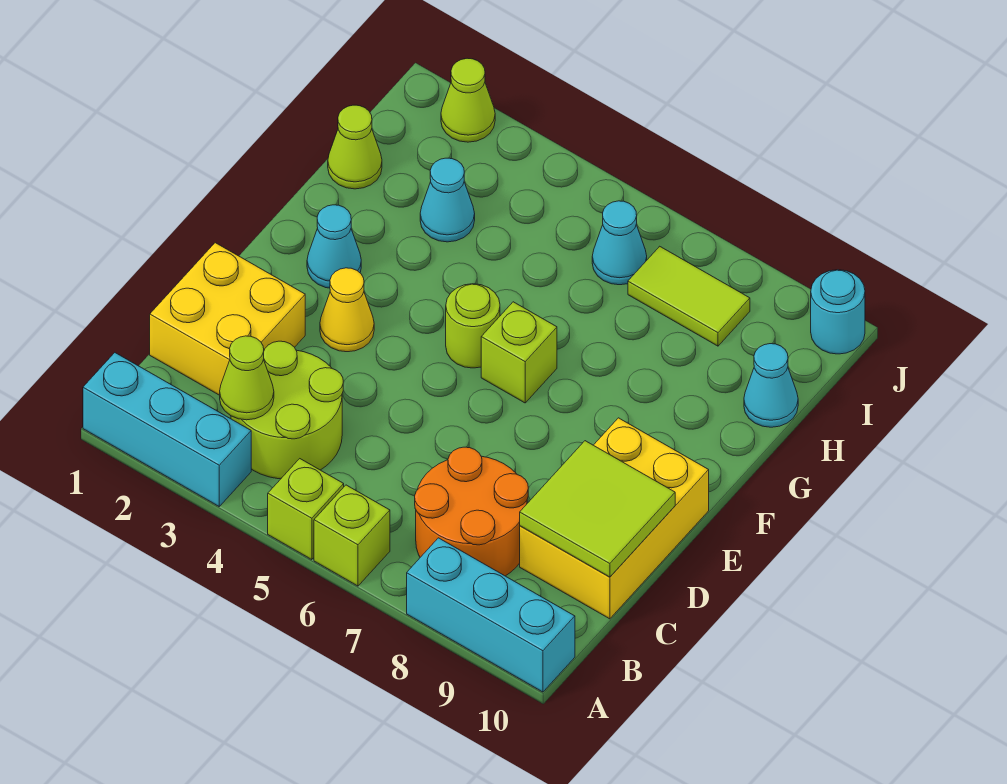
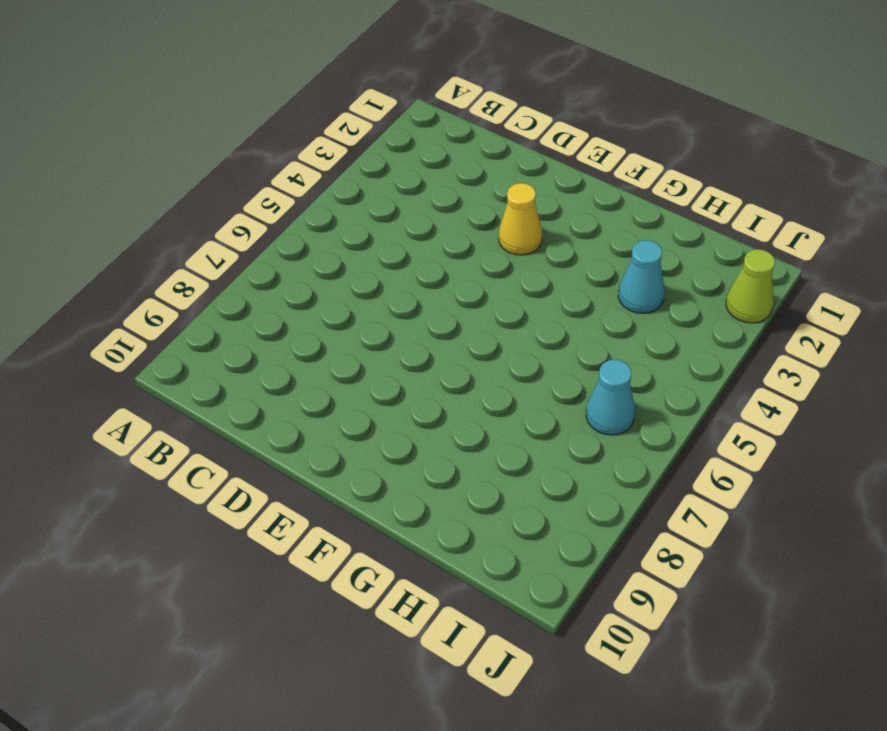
none -> cyan brick A1:A3 level 1
none -> lime brick A5 level 1
none -> lime brick A6 level 1

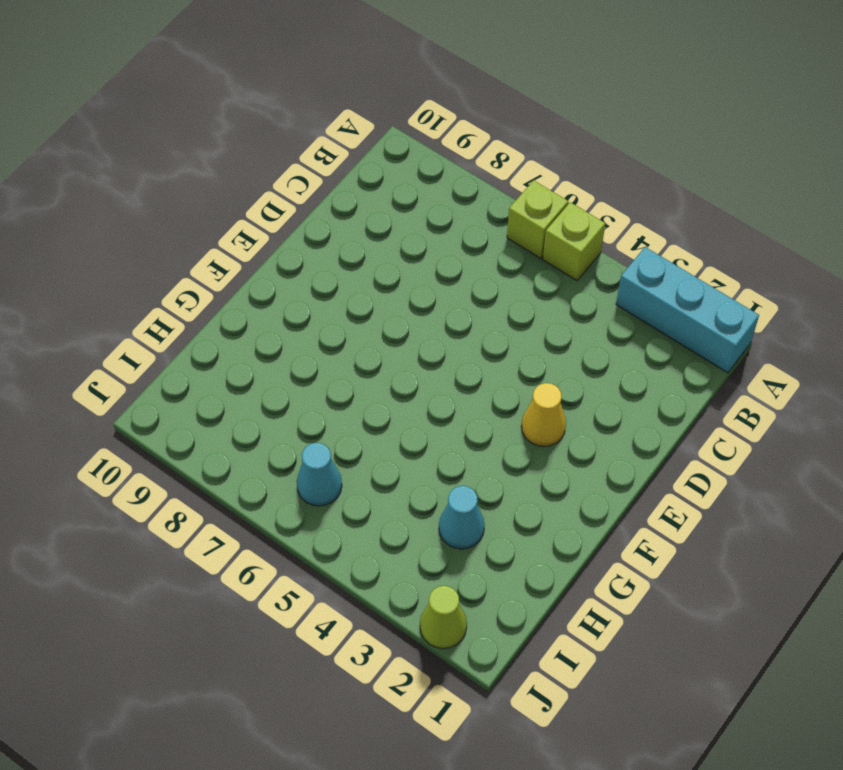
none -> cyan brick A8:A10 level 1
none -> lime round brick B3:C4 level 1
none -> orange round brick B7:C8 level 1

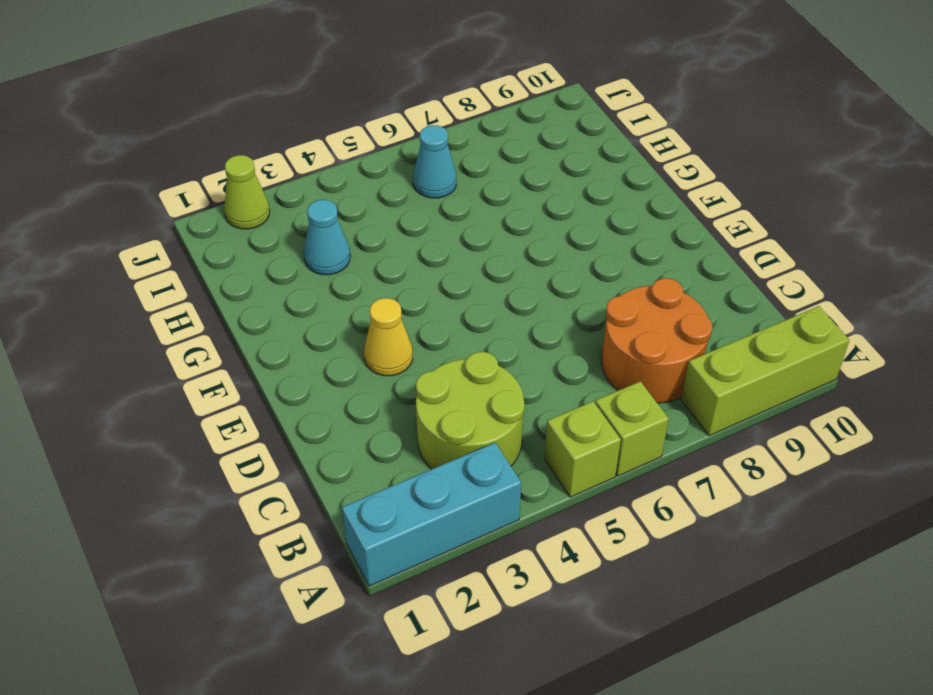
lime brick A8:A10 level 1 -> cyan brick A8:A10 level 1
none -> yellow brick C1:D2 level 1
none -> yellow brick C9:E10 level 1
none -> cyan cone F2 level 1

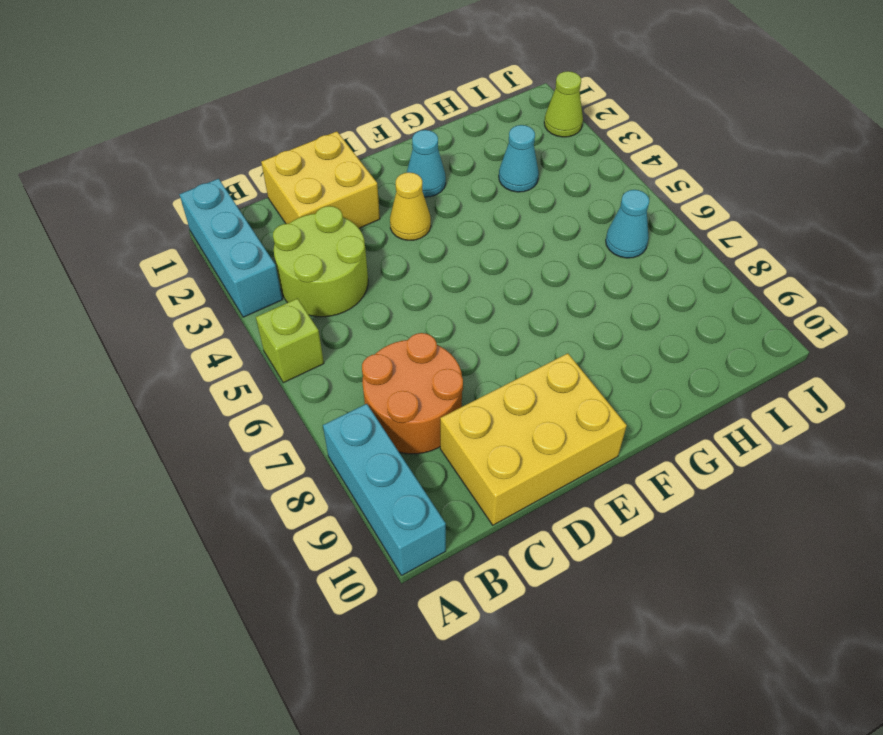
none -> lime brick A6 level 1
none -> lime round brick F5 level 1
none -> lime brick F6 level 1

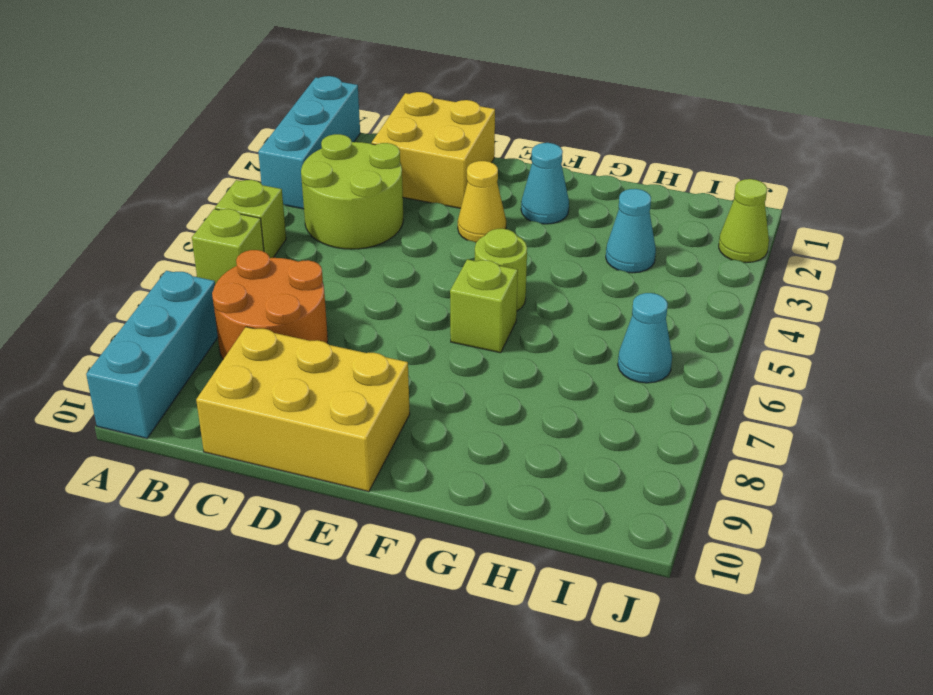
none -> lime cone H1 level 1
none -> cyan cone H10 level 1
none -> lime tile I7:I8 level 1

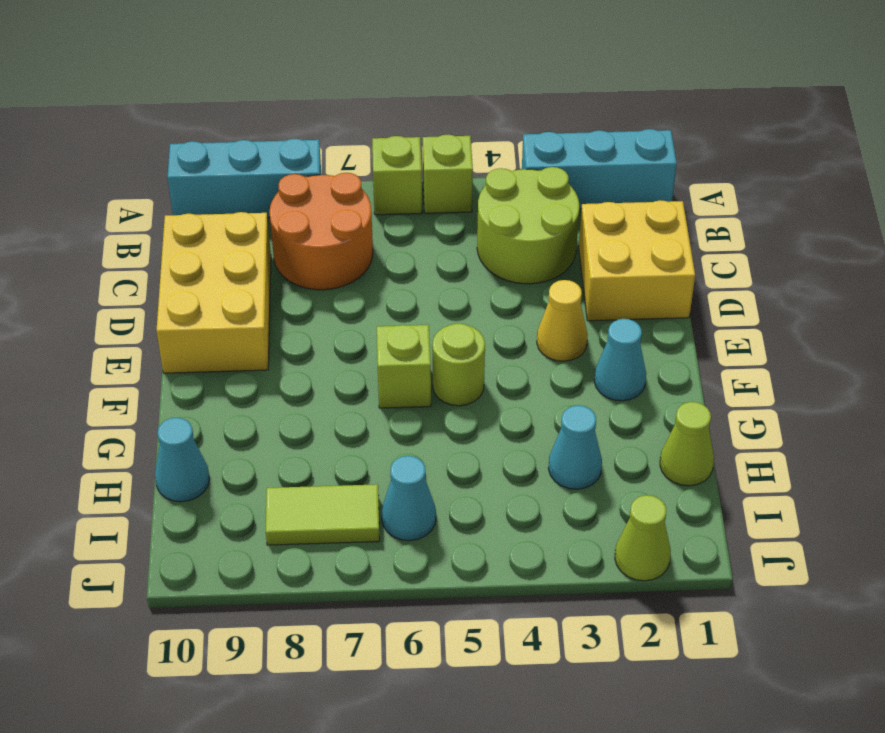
none -> cyan round brick J10 level 1
none -> lime cone B3 level 2
none -> lime tile C9:D10 level 2

